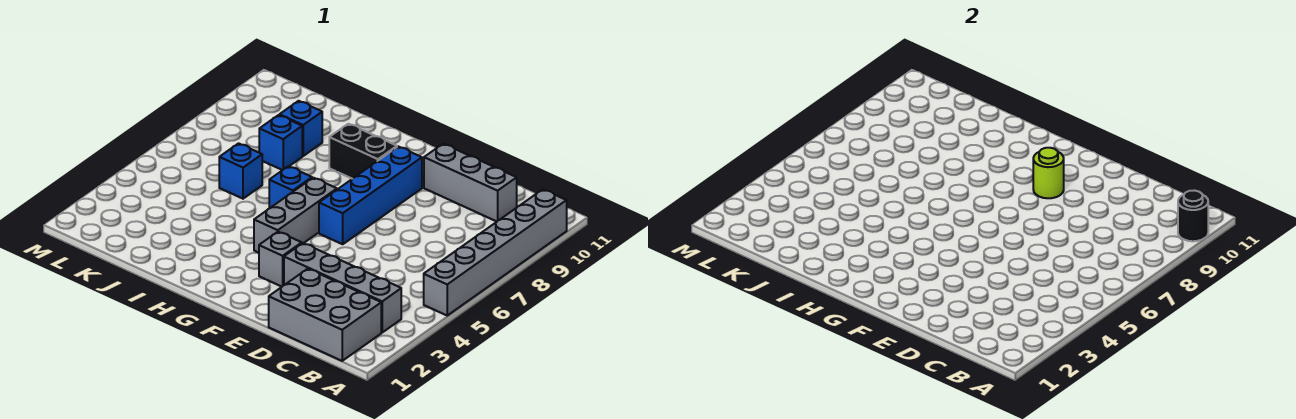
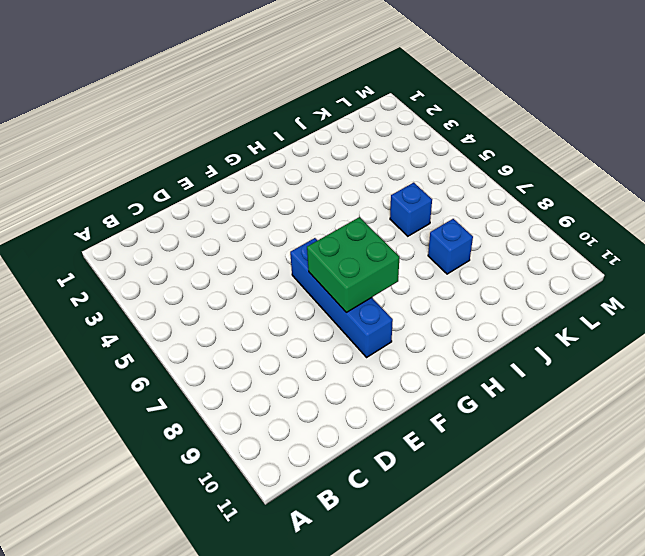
green brick F7:G8 level 2 -> none
none -> grey brick A5:A10 level 1
none -> grey brick B1:D2 level 1
none -> grey brick B3:E3 level 1

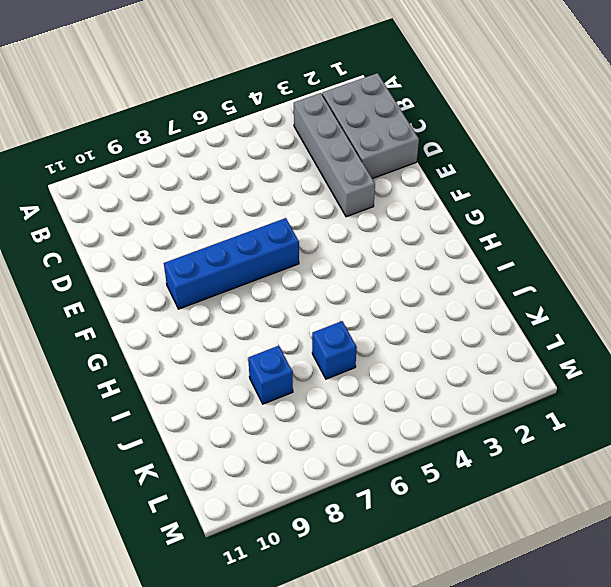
none -> grey brick A5:A10 level 1
none -> grey brick C10:E10 level 1
none -> grey brick F3 level 1

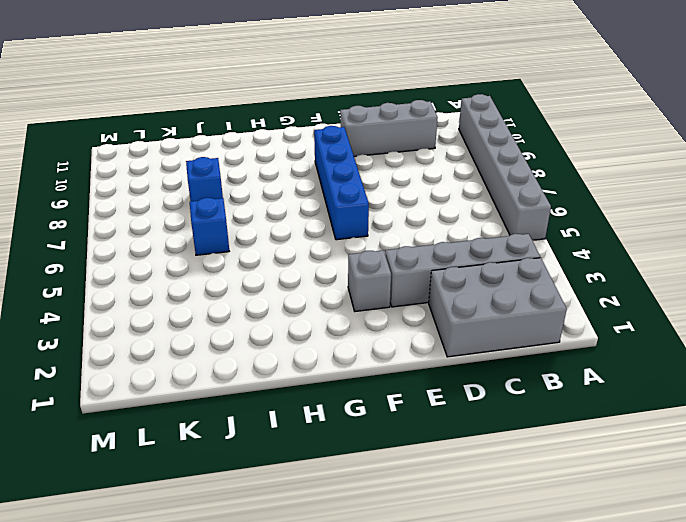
none -> grey brick G4:G6 level 1
none -> black brick G9:H9 level 1
none -> blue brick H6 level 1

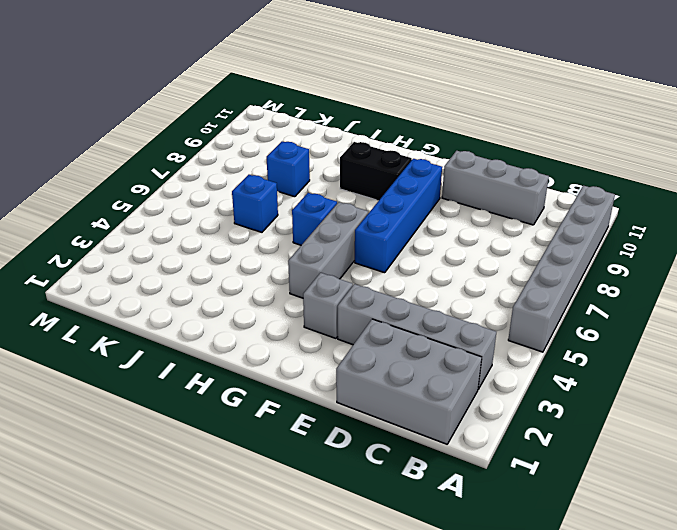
none -> blue brick J9 level 1
none -> black round brick A10 level 2
none -> lime round brick F9 level 2

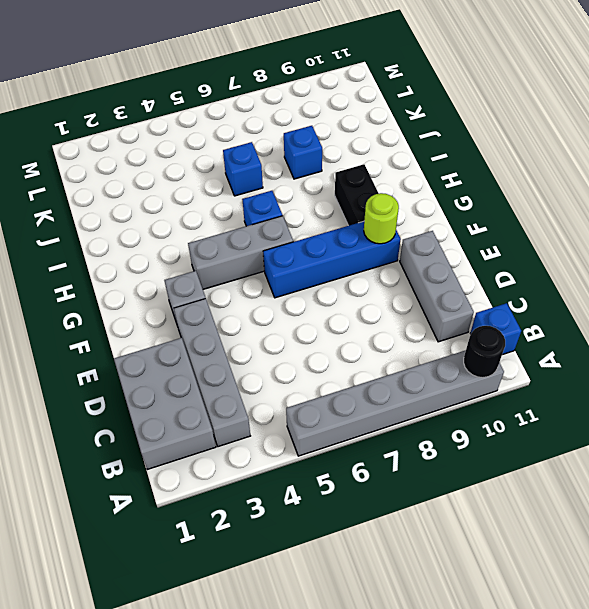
blue brick B11 level 1 -> blue brick J9 level 1

